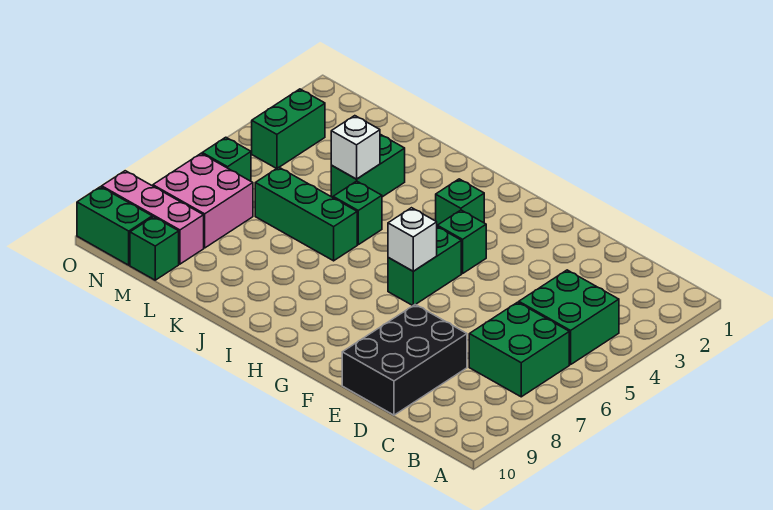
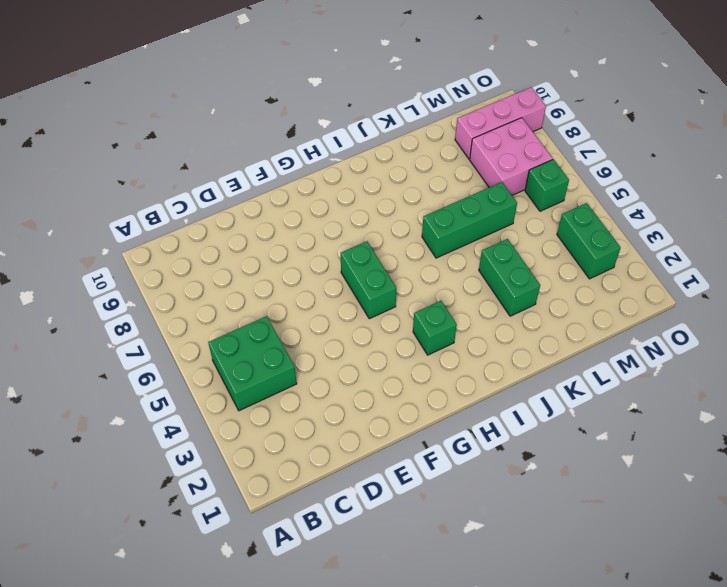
none -> green brick B6:C7 level 1
none -> black brick D8:E10 level 1
none -> green brick G4 level 1

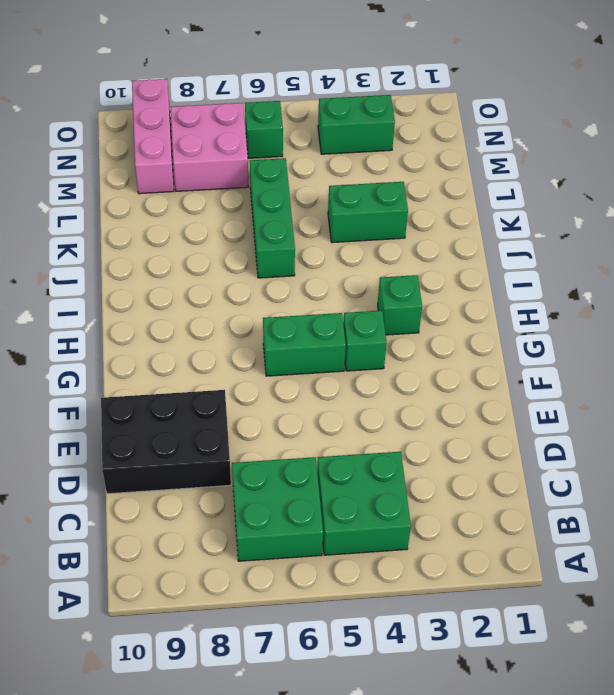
none -> green brick J5 level 1
none -> green brick M10 level 1
none -> green brick N10:O10 level 1

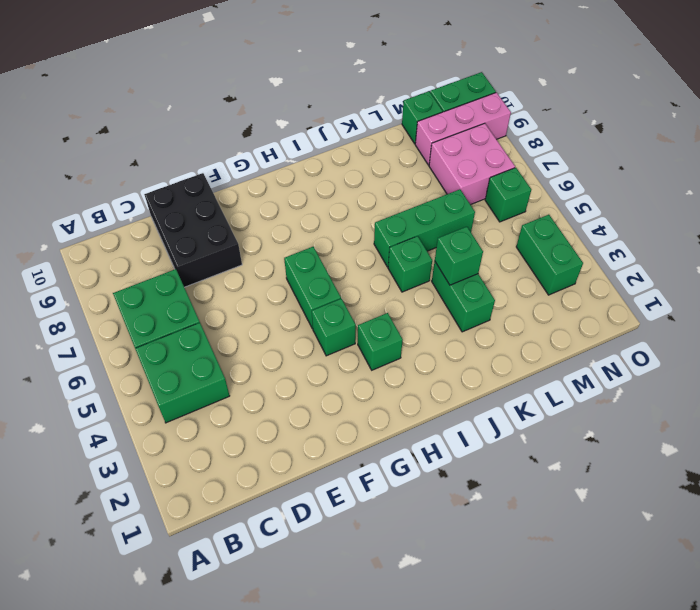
green brick K4 level 2 -> white brick K4 level 2
none -> white brick G6 level 2

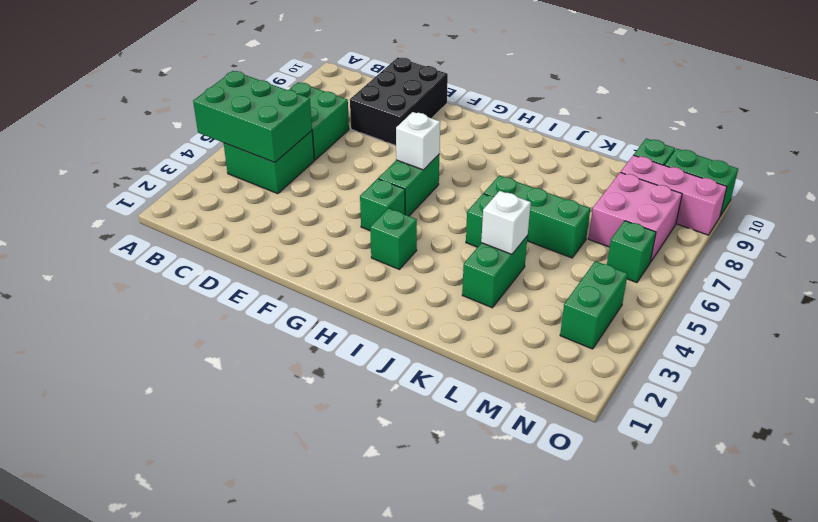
green brick A4:C5 level 2 -> none

